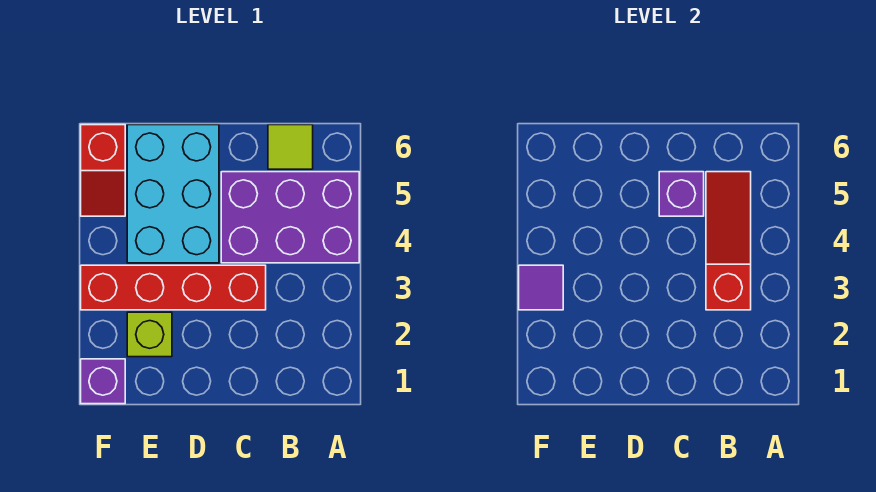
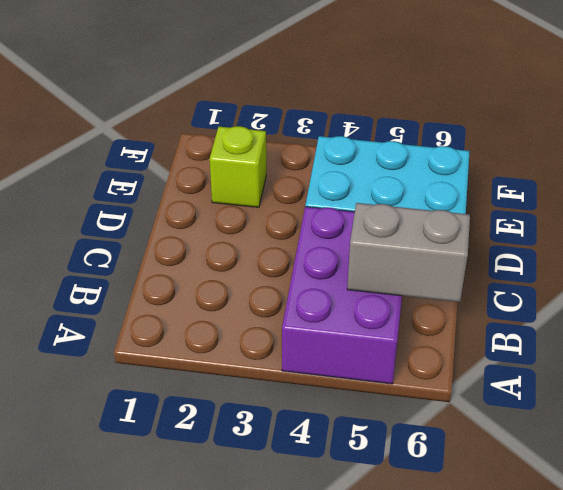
grey brick B5:B6 level 2 -> red slope B3:B5 level 2 top 3
none -> lime tile B6 level 1
none -> red brick C3:F3 level 1

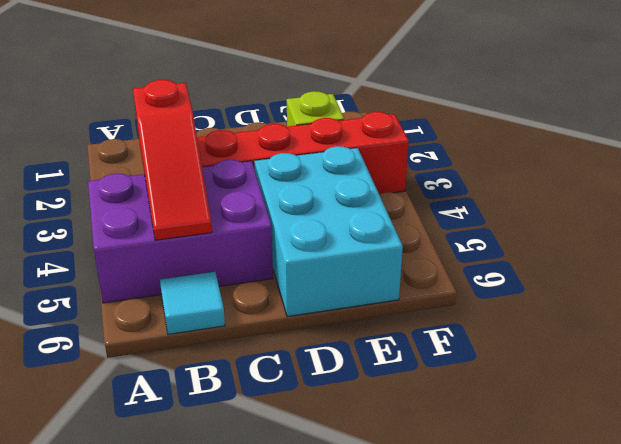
cyan tile B6 level 1 -> lime tile B6 level 1
none -> purple brick F1 level 1
none -> red slope F5:F6 level 1 top 6

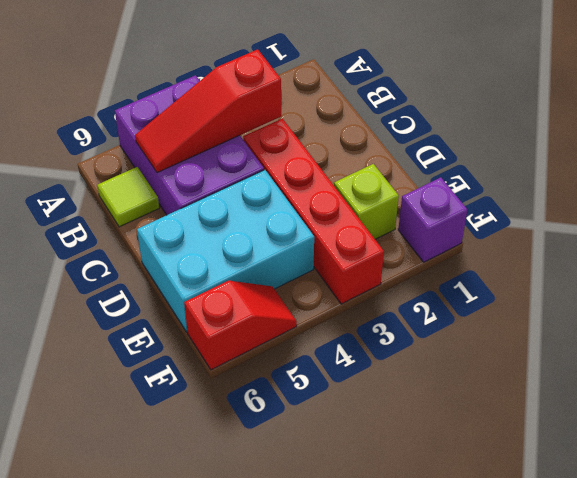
none -> purple brick C5 level 2
none -> purple tile F3 level 2

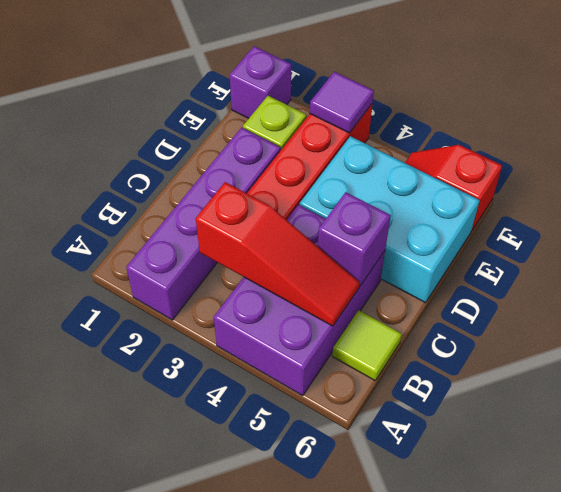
purple brick A2:D2 level 1 -> none

